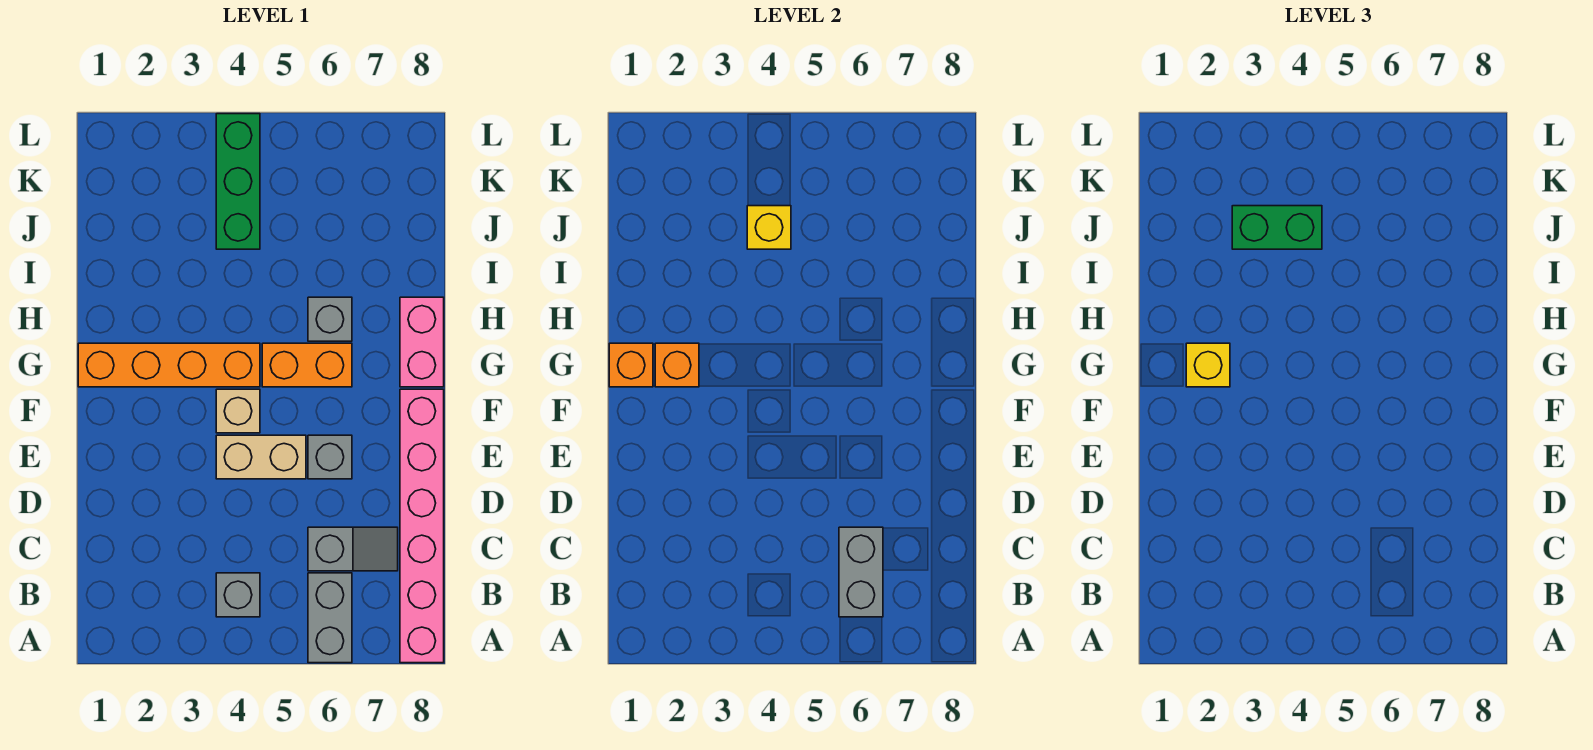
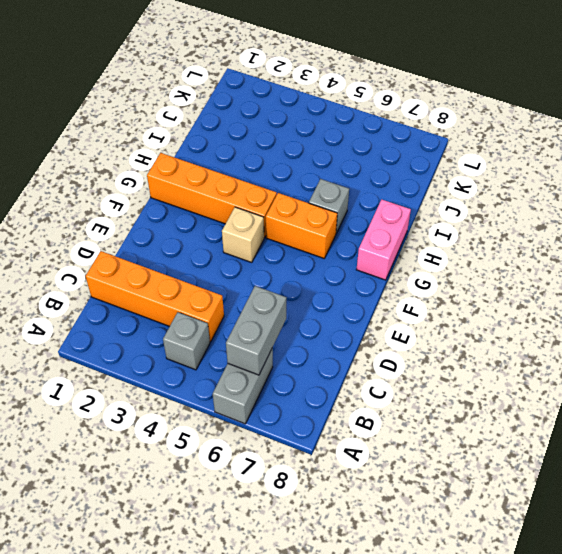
orange brick C1:C4 level 1 -> none
none -> pink brick A8:F8 level 1
none -> grey slope C6:C7 level 1 top 6
none -> tan brick E4:E5 level 1

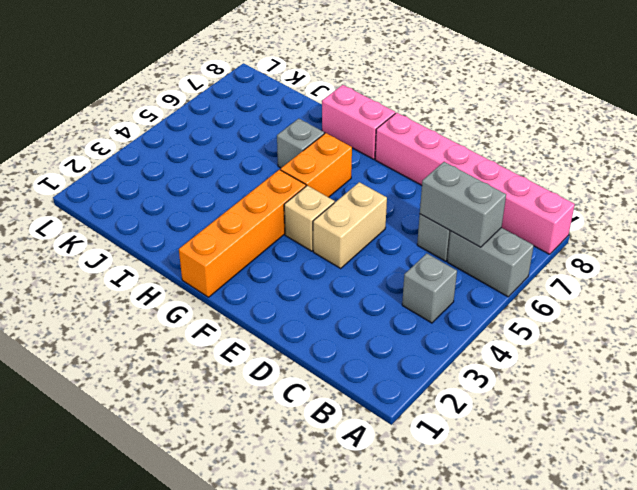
none -> grey brick E6 level 1
none -> green brick J4:L4 level 1
none -> orange brick G1 level 2

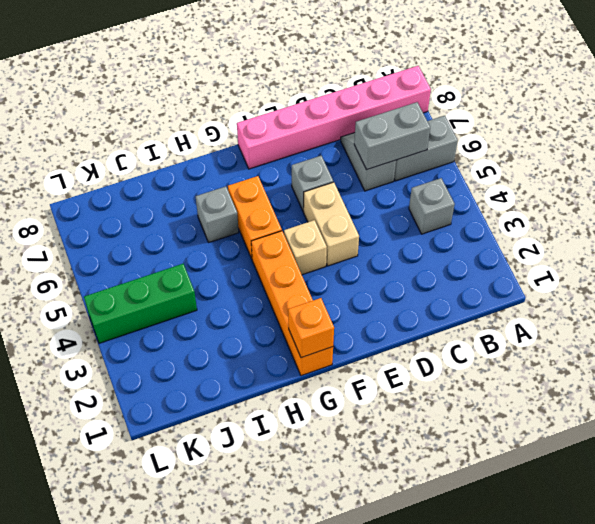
none -> pink brick G8:H8 level 1
none -> orange brick G2 level 2
none -> yellow brick J4 level 2

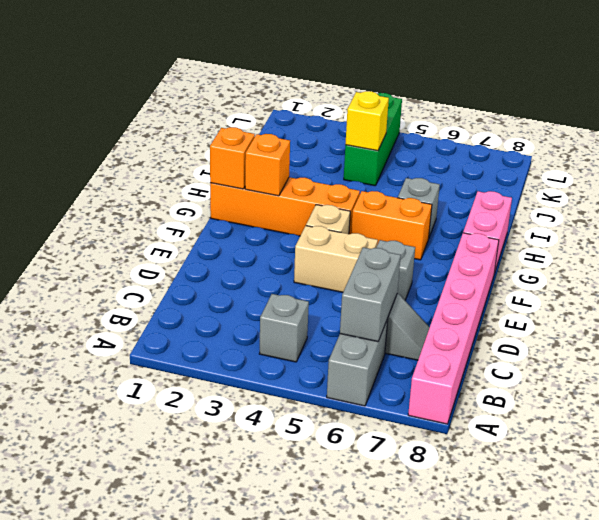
none -> yellow brick G2 level 3
none -> green brick J3:J4 level 3

